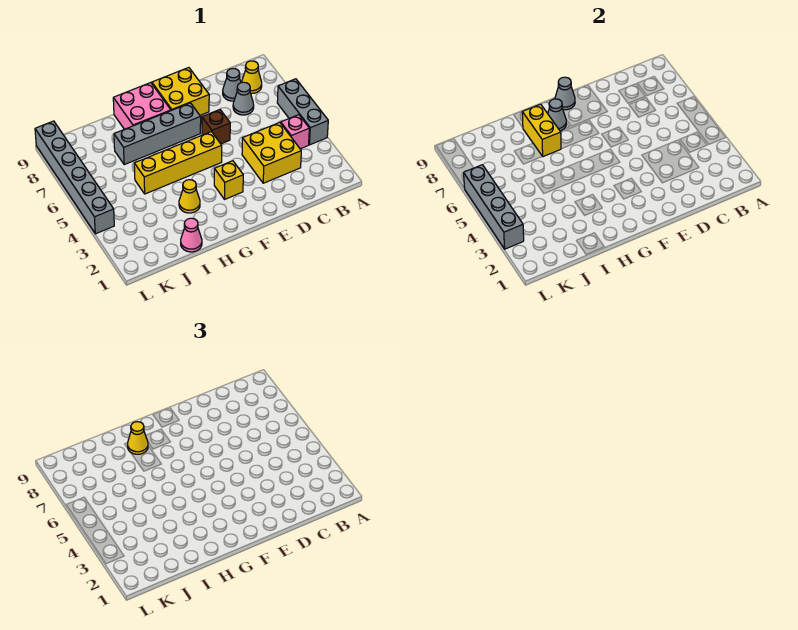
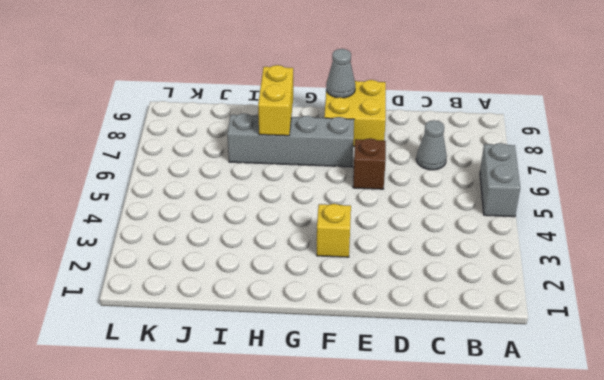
grey brick A5:A6 level 1 -> grey brick A4:A6 level 1
none -> pink brick B4 level 1
none -> yellow cone B8 level 1
none -> yellow brick C3:D4 level 1

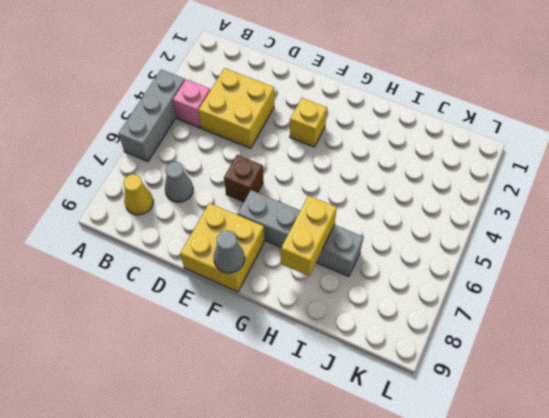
none -> grey cone C8 level 1
none -> yellow brick F5:I5 level 1
none -> pink brick G8:H9 level 1

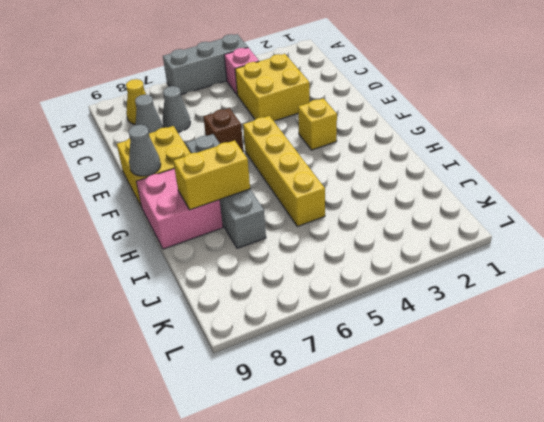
none -> yellow cone H3 level 1
none -> pink cone I1 level 1
none -> grey brick L4:L9 level 1

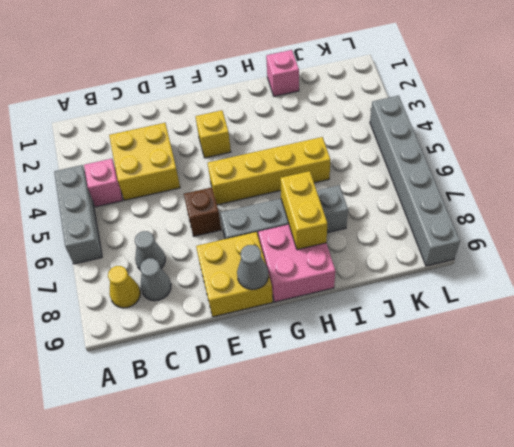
pink brick I1 level 1 -> pink cone I1 level 1
none -> yellow cone H3 level 1
none -> grey cone G8 level 2
none -> grey brick L3:L6 level 2

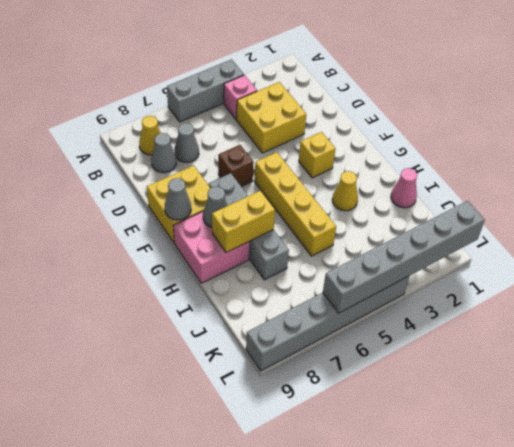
grey brick L1:L6 level 2 -> grey brick L3:L6 level 2
none -> yellow cone H8 level 3

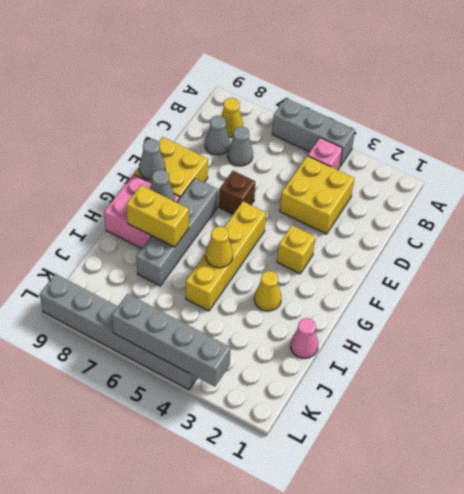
yellow cone H5 level 2 -> yellow cone H8 level 3

